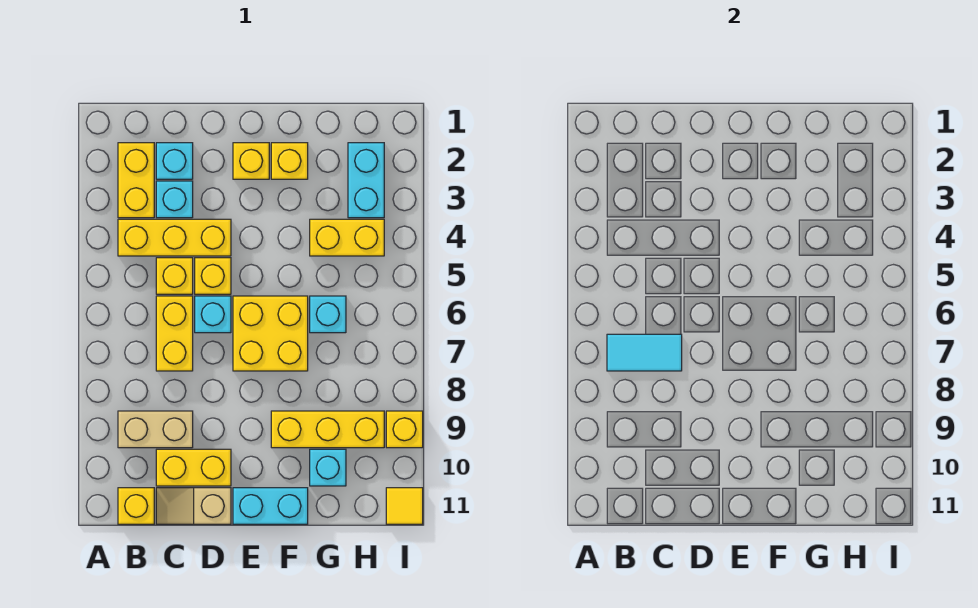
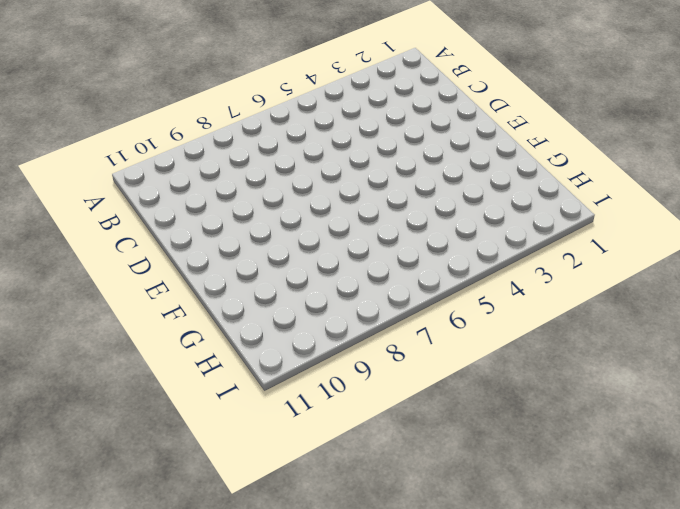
none -> yellow brick B2:B3 level 1
none -> yellow brick B4:D4 level 1
none -> tan brick B9:C9 level 1

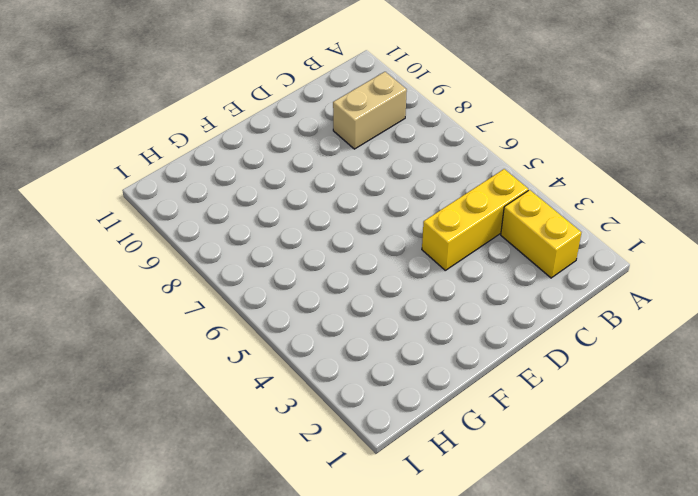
none -> yellow brick B11 level 1
none -> cyan brick C2 level 1
none -> cyan brick C3 level 1

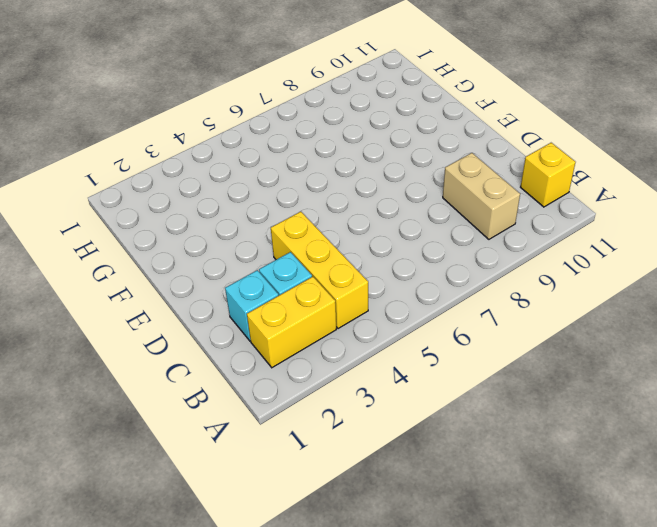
none -> yellow brick C5 level 1
none -> yellow brick C6:C7 level 1
none -> yellow brick C10:D10 level 1

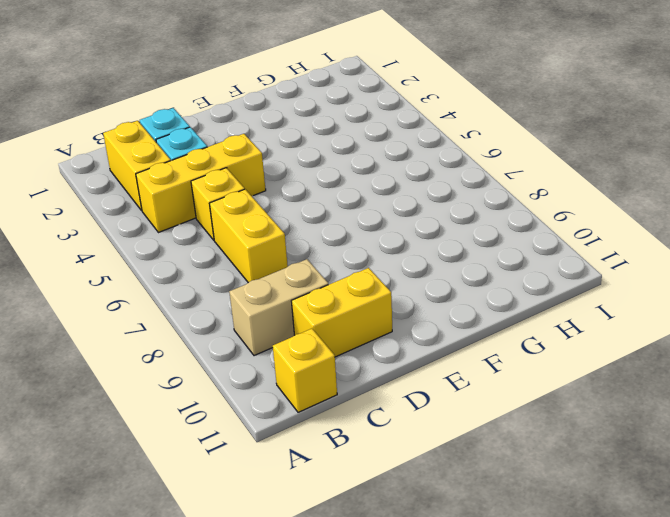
none -> tan slope C11:D11 level 1 top D
none -> yellow brick D5 level 1
none -> cyan brick D6 level 1

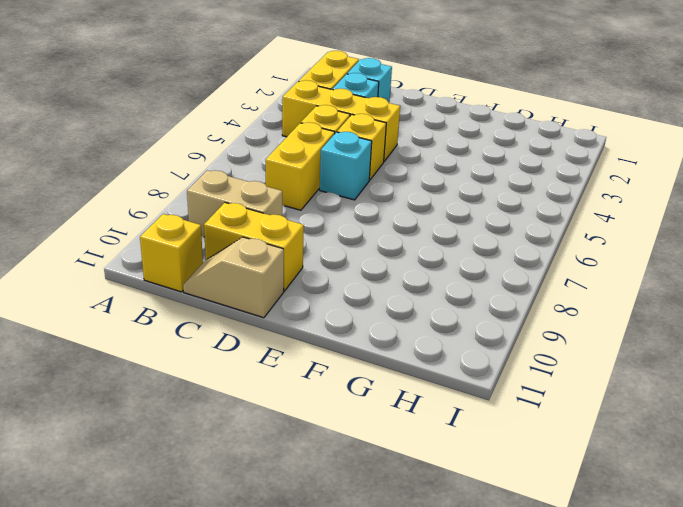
none -> yellow brick E2 level 1
none -> yellow brick E6:F7 level 1
none -> cyan brick E11:F11 level 1

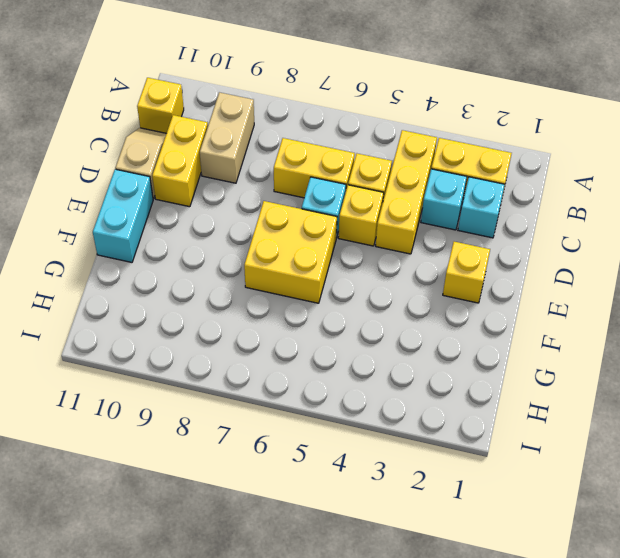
none -> yellow brick F2 level 1
none -> yellow brick F9:H9 level 1
none -> yellow brick G4:H4 level 1

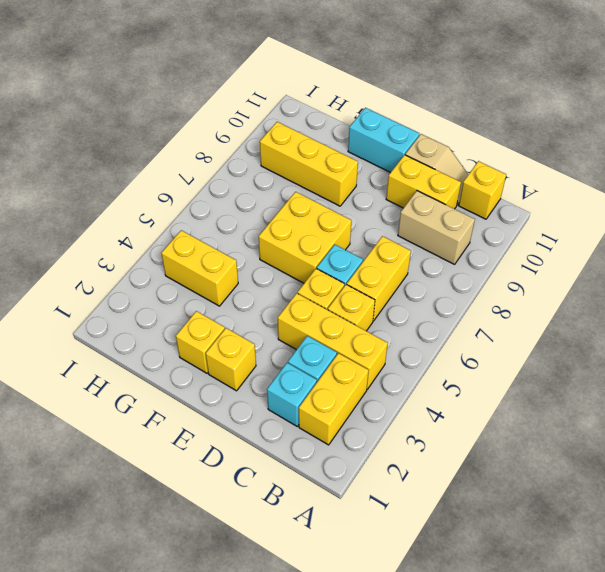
none -> cyan brick G6 level 1
none -> cyan brick G10 level 1
none -> cyan brick H2:H3 level 1

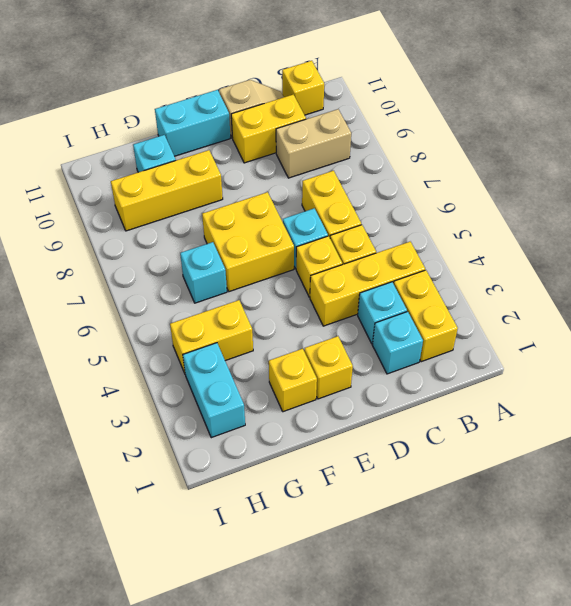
none -> yellow brick I9 level 1
none -> yellow tile I11 level 1
none -> cyan tile B7:C7 level 2

